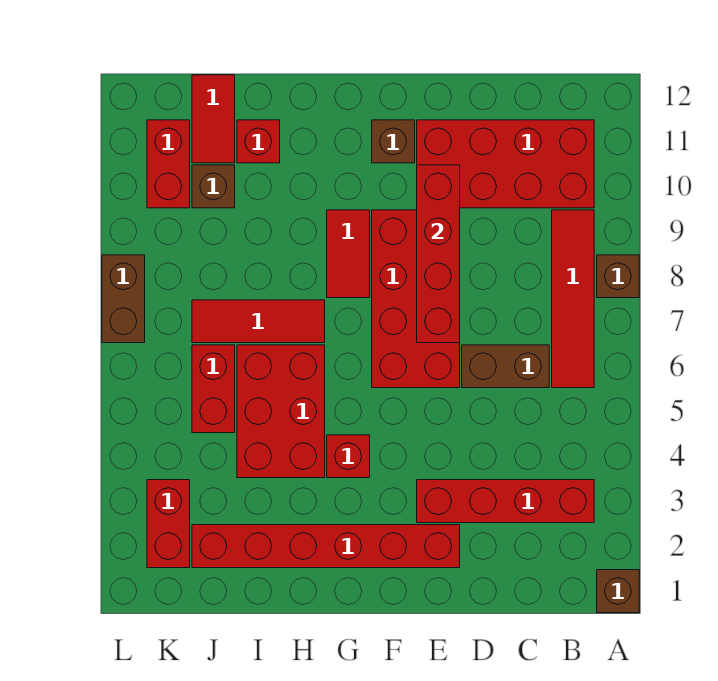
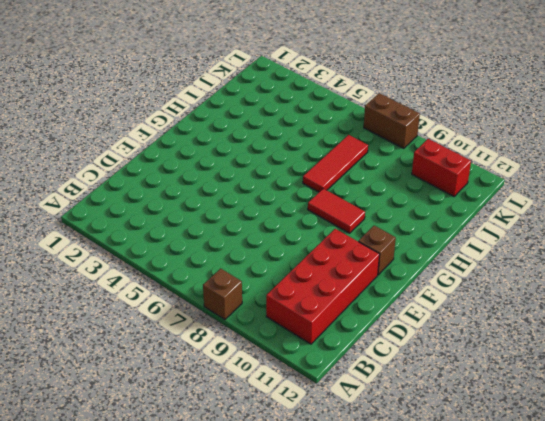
none -> brown brick A1 level 1
none -> red brick B3:E3 level 1
none -> red tile B6:B9 level 1

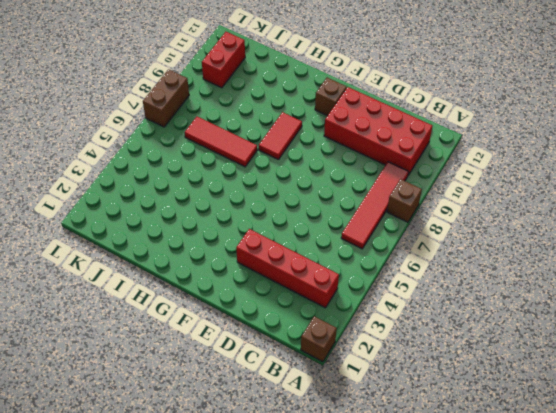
none -> brown brick C6:D6 level 1
none -> red brick E2:J2 level 1
none -> red brick E6:F9 level 1

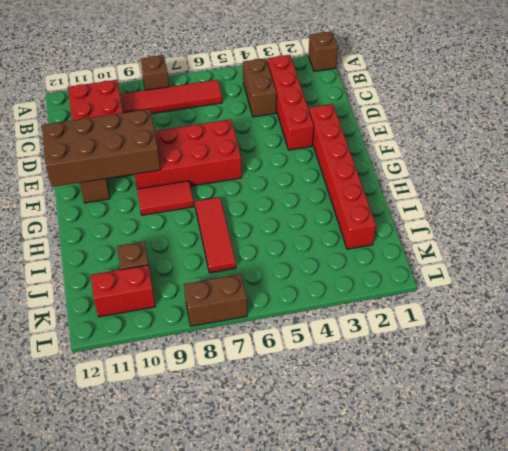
brown brick B4:C4 level 1 -> brown brick C6:D6 level 1
brown brick E9:F12 level 2 -> red brick E7:E10 level 2
none -> red brick G4 level 1
none -> red brick H4:I6 level 1
none -> red brick I11 level 1

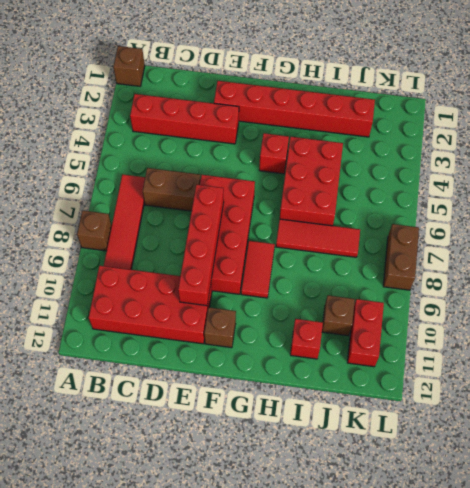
none -> red brick J5:J6 level 1
none -> red tile J11:J12 level 1
none -> red brick K2:K3 level 1

